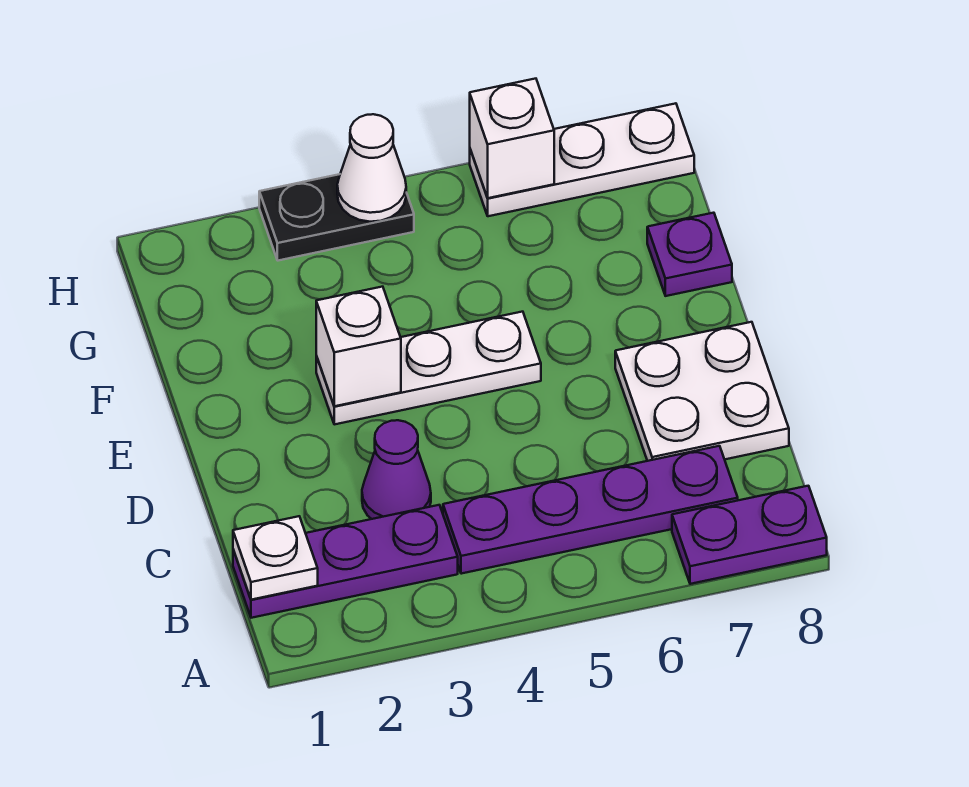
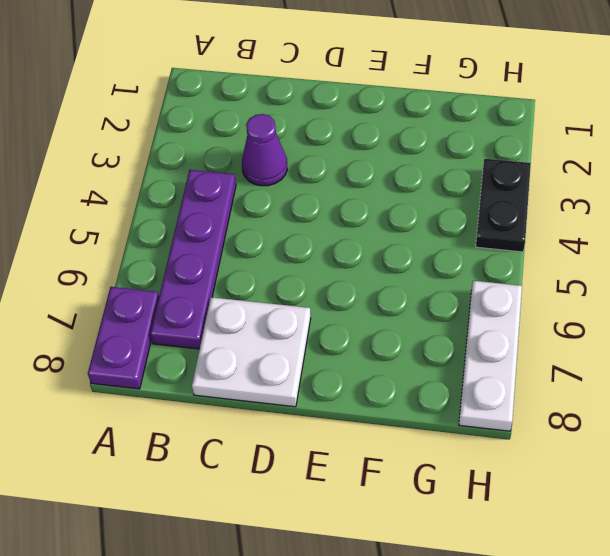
none -> purple plate B1:B3 level 1
none -> white plate E3:E5 level 1
none -> purple plate F8 level 1

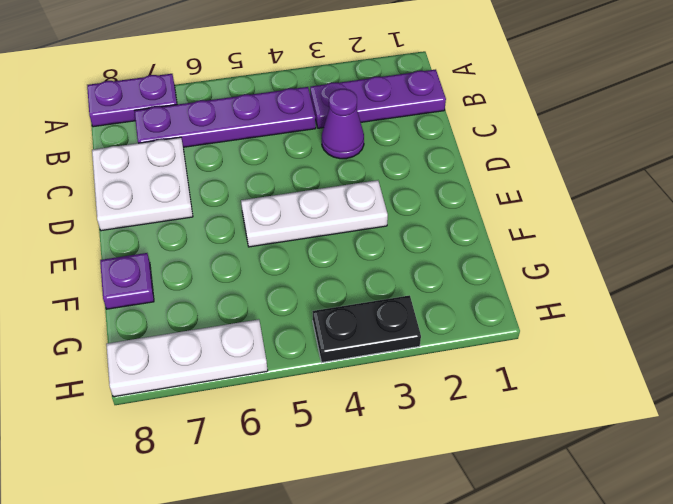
none -> white plate B1 level 2
none -> white brick E3 level 2
none -> white cone H4 level 2

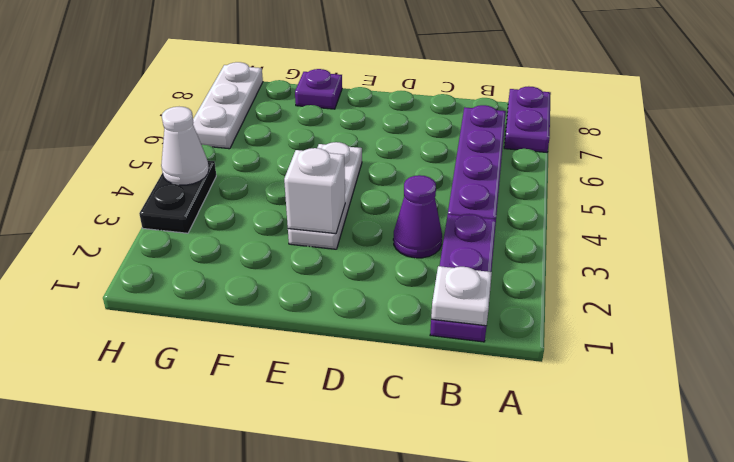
none -> white plate C7:D8 level 1
none -> white brick H6 level 2

